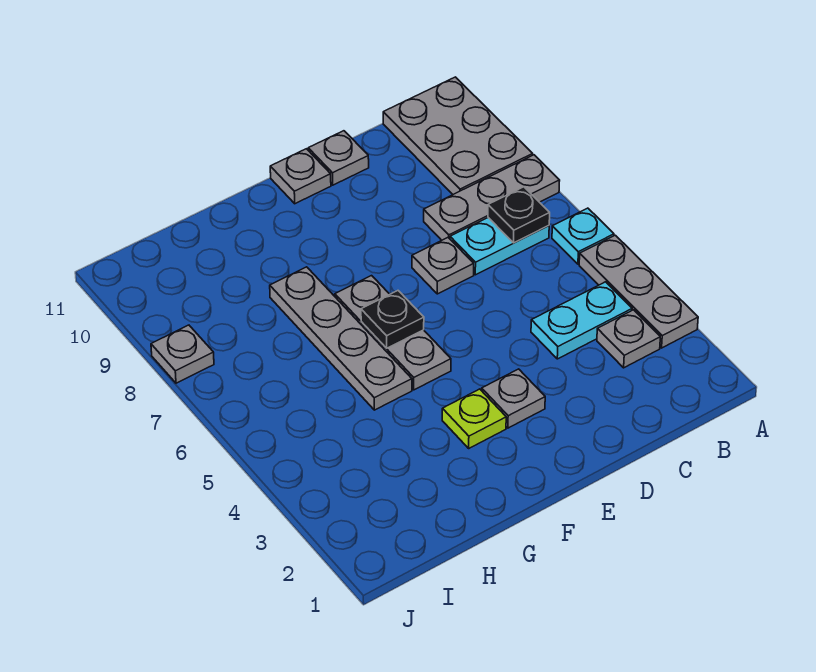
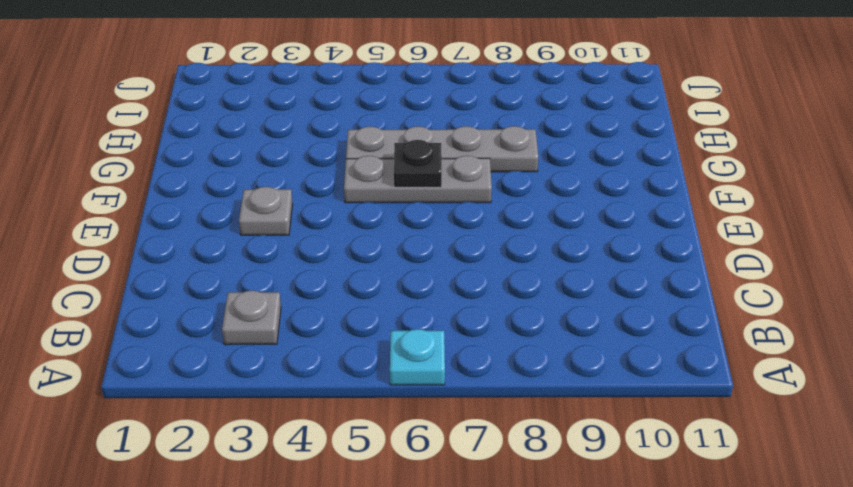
none -> grey plate A3:A5 level 1
none -> grey plate A8:C8 level 1
none -> grey plate A9:B11 level 1

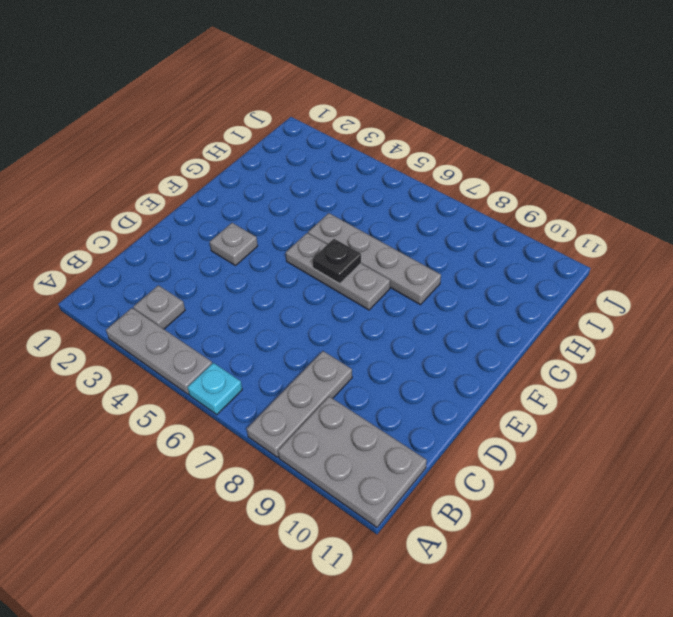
none -> cyan plate B4:C4 level 1
none -> cyan plate B7:C7 level 1
none -> grey plate D7 level 1

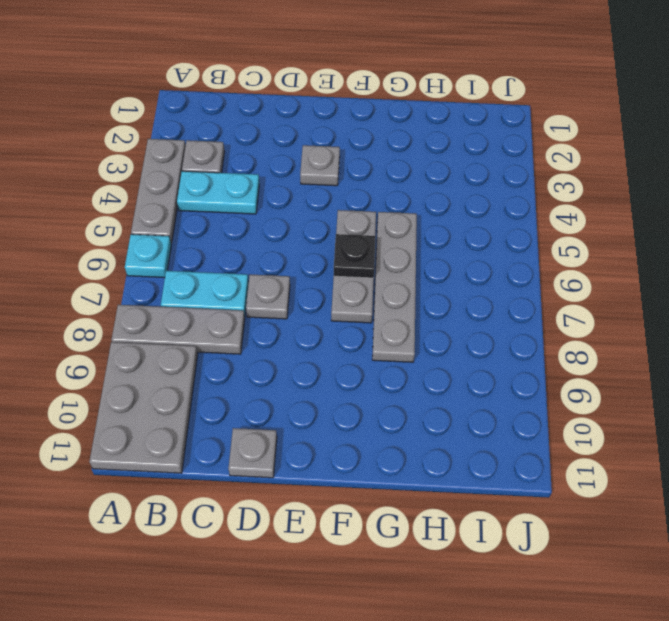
none -> grey plate E11 level 1
none -> lime plate F3 level 1
none -> grey plate J8 level 1

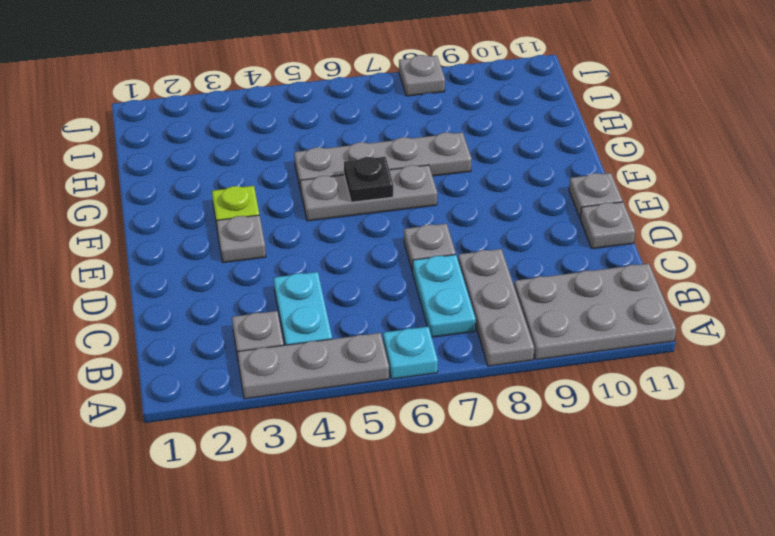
none -> black plate B7 level 2

